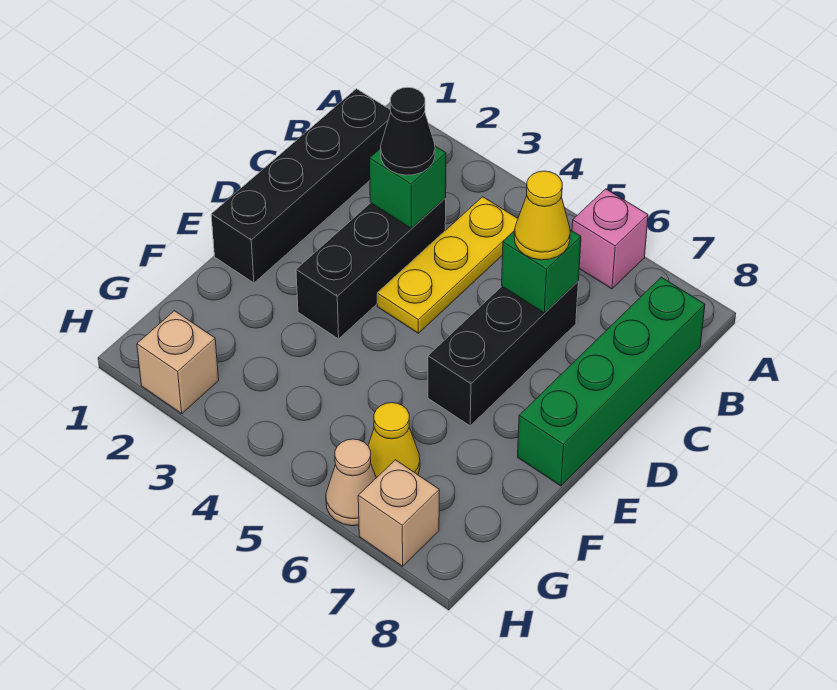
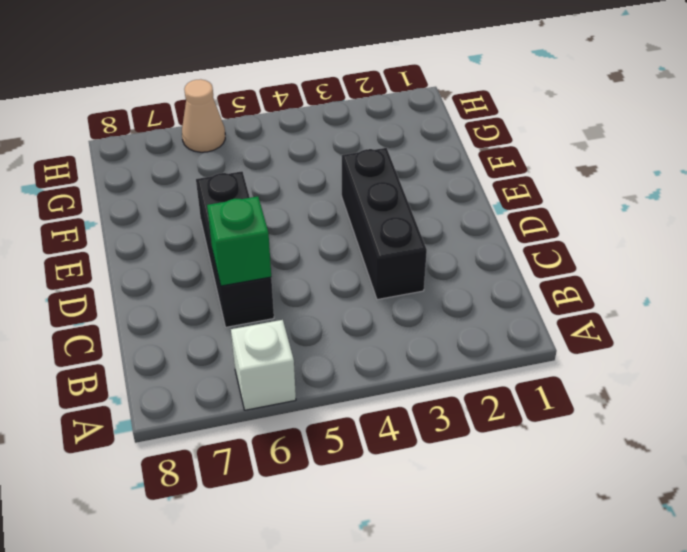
white brick A6 level 1 -> pink brick A6 level 1
none -> black brick B1:E1 level 1
none -> yellow plate B4:D4 level 1
none -> green brick B8:E8 level 1

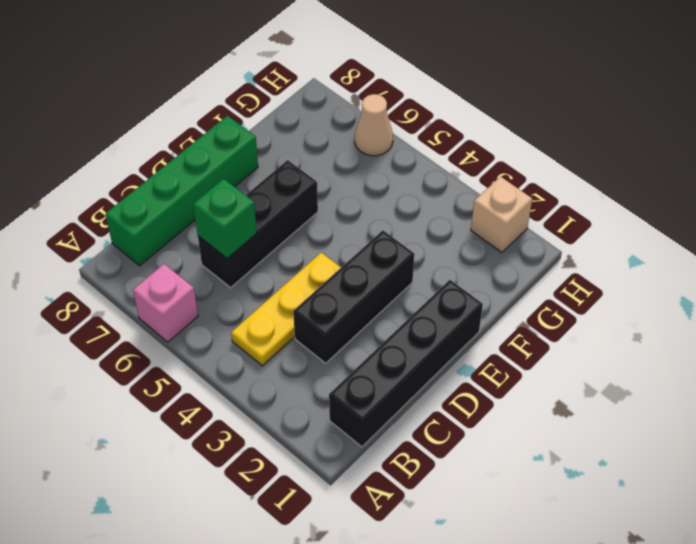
none -> yellow cone G6 level 1
none -> tan brick H7 level 1
none -> green brick C3 level 2

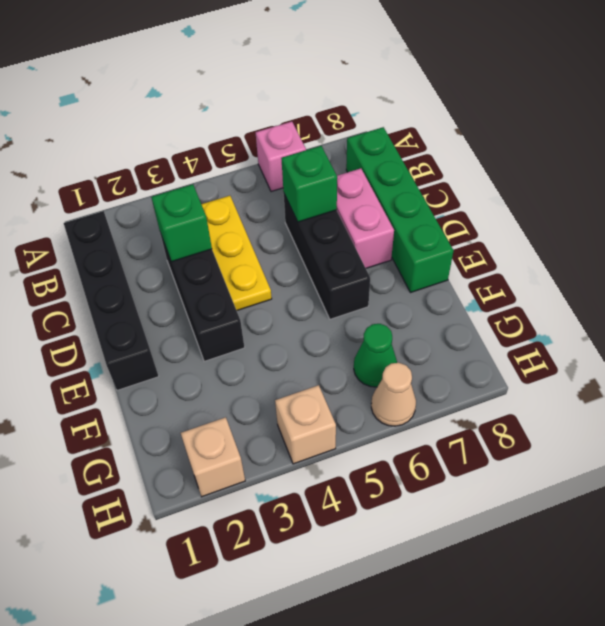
pink brick C7:D7 level 1 -> none
green cone G6 level 1 -> yellow cone G6 level 1
tan brick H4 level 1 -> tan brick H7 level 1
none -> black cone C3 level 3
none -> yellow cone C6 level 3

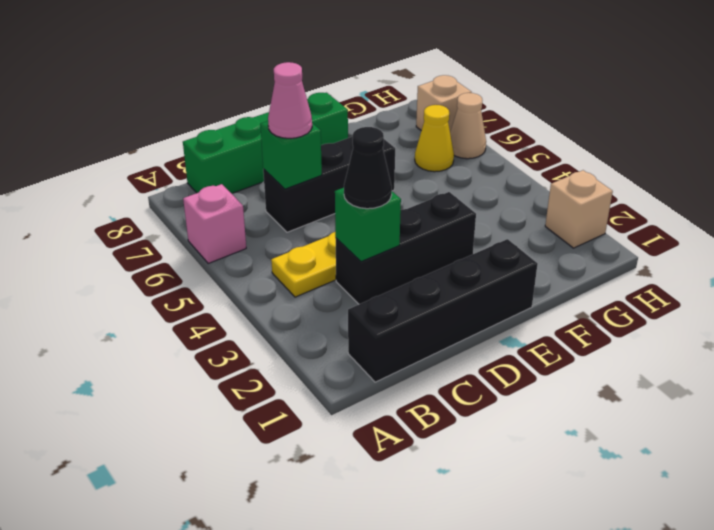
pink cone C6 level 3 -> yellow cone C6 level 3

